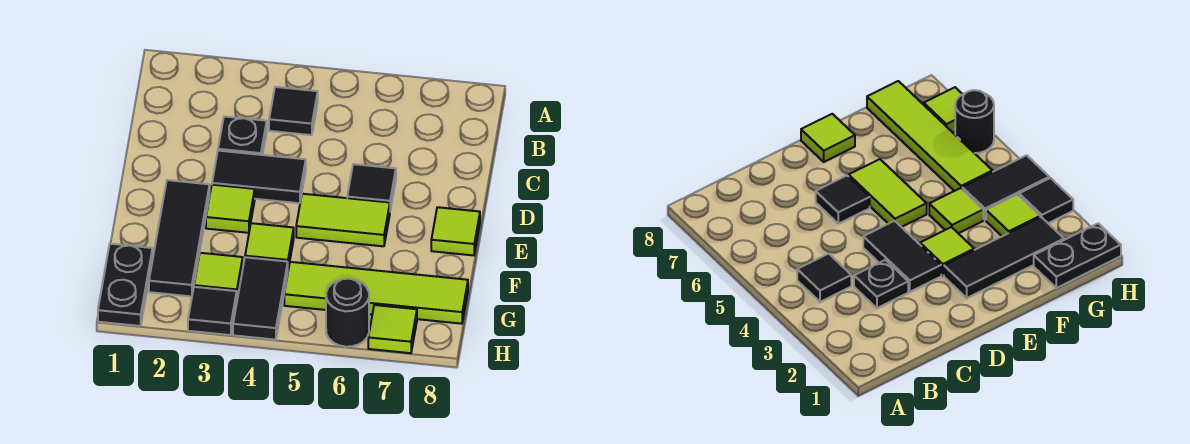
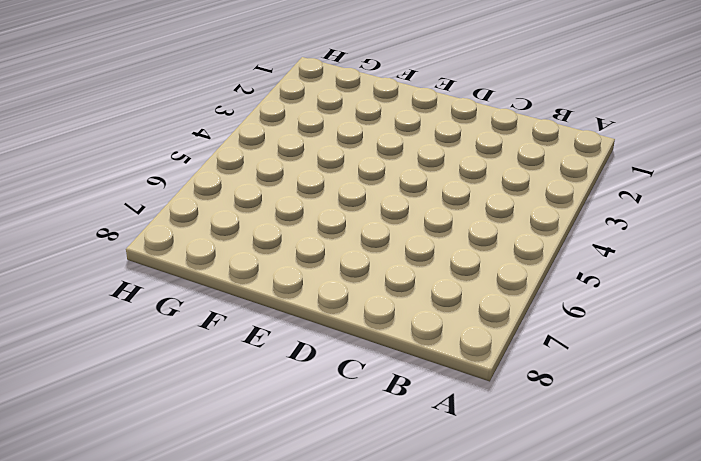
none -> black tile B4 level 1
none -> black plate C3 level 1
none -> black tile D3:D4 level 1

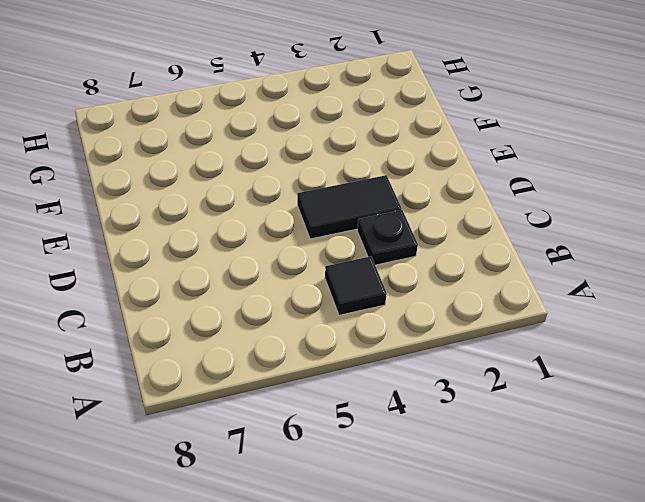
none -> black tile D6 level 1
none -> black tile E2:G2 level 1
none -> lime tile E3 level 1

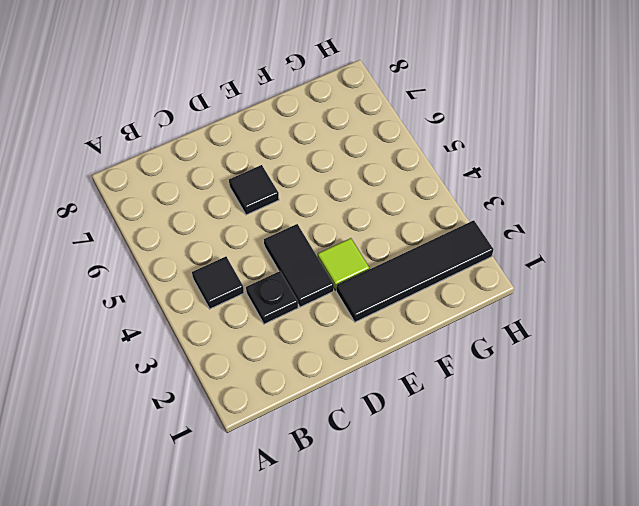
black tile E2:H2 level 1 -> black tile E2:G2 level 1
none -> lime tile E5:E6 level 1
none -> lime tile E8 level 1
none -> lime tile F4 level 1

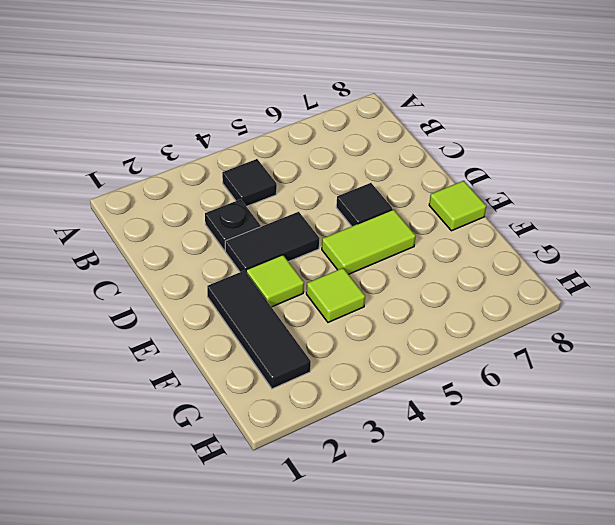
none -> black plate G1:H1 level 1
none -> lime tile G3 level 1
none -> black tile G4:H4 level 1

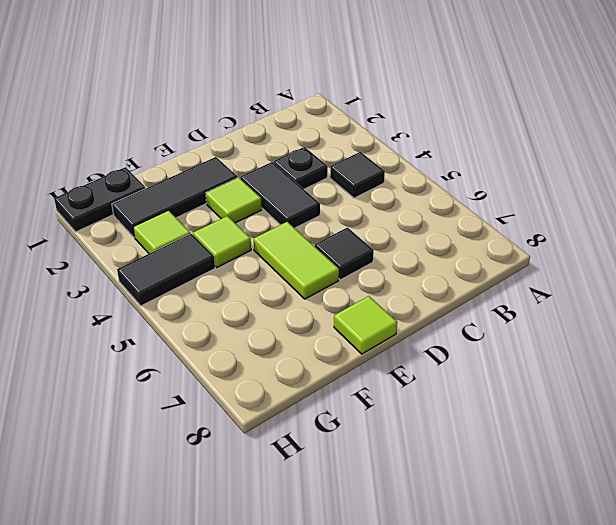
none -> lime tile G5:G8 level 1
none -> black tile H3 level 1
none -> black round brick H6 level 1

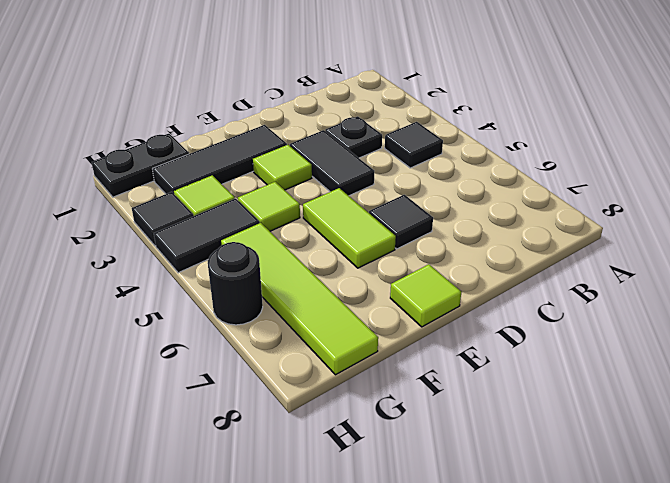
none -> lime tile H7 level 1

